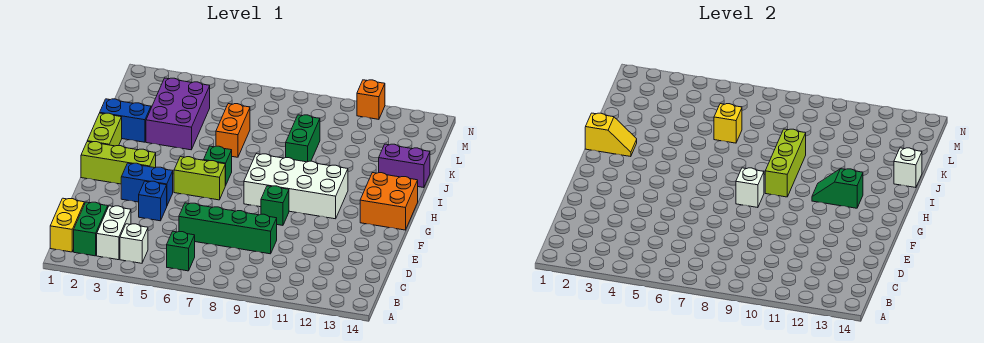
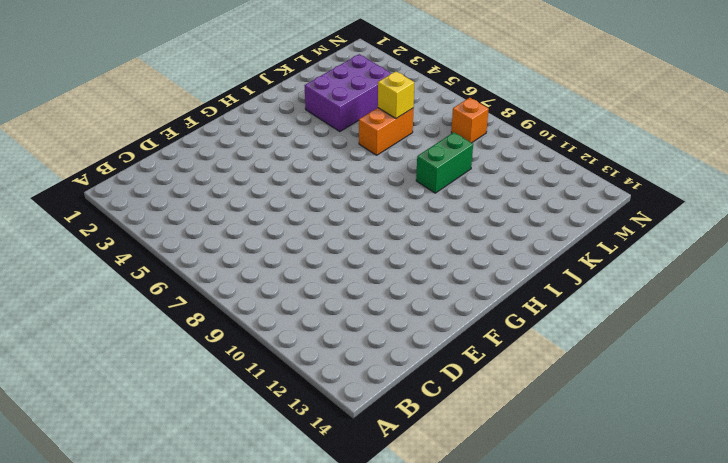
orange brick M8 level 1 -> orange brick N11 level 1
none -> yellow brick B1:C1 level 1
none -> green brick B2:C2 level 1
none -> white brick B3:C3 level 1

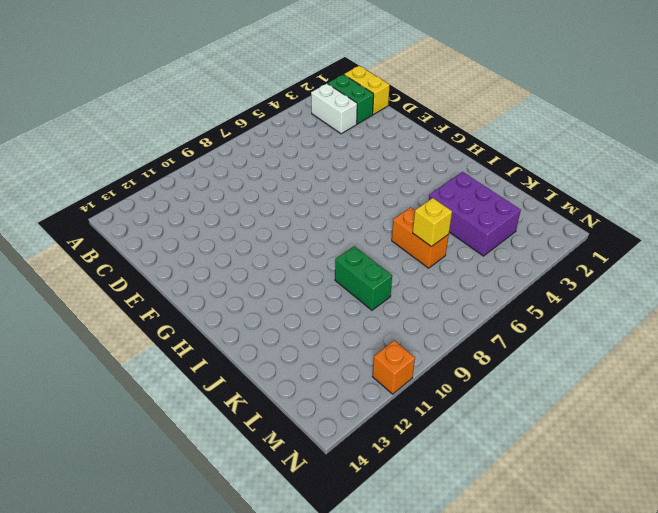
none -> white brick B4 level 1
none -> green brick B6 level 1
none -> green brick D6:D9 level 1

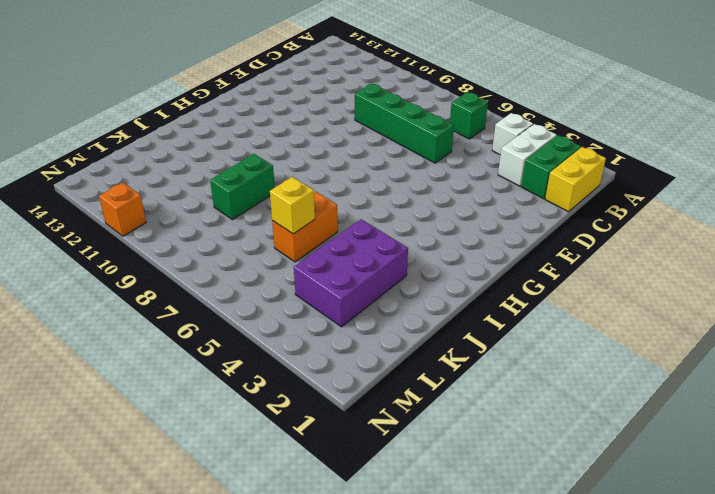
none -> blue brick E4 level 1
none -> blue brick F3:F4 level 1
none -> green brick F9 level 1

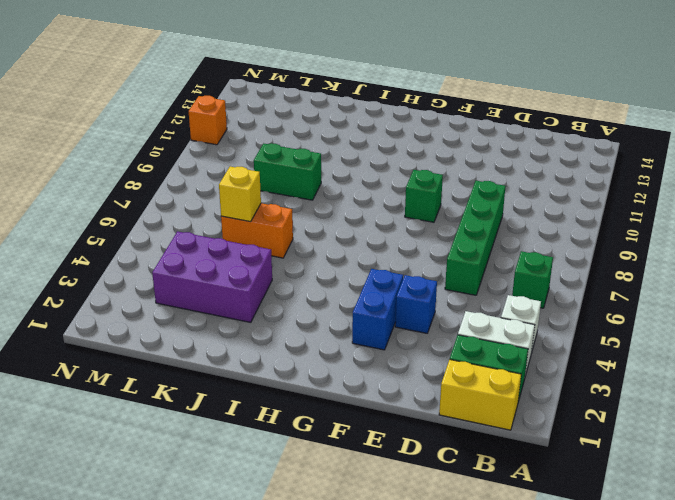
none -> lime brick G1:G3 level 1
none -> lime brick G5:G6 level 1
none -> white brick G8:H11 level 1

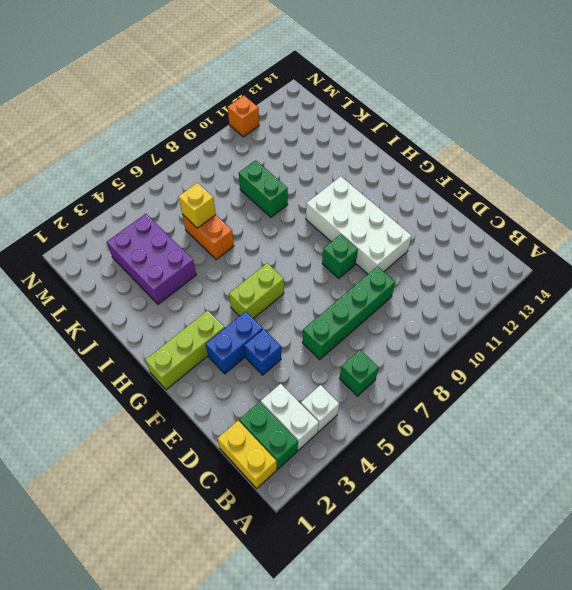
white brick E10:H11 level 1 -> white brick G8:H11 level 1
none -> orange brick G13:H14 level 1
none -> lime brick H1:I1 level 1
none -> green brick H6 level 1

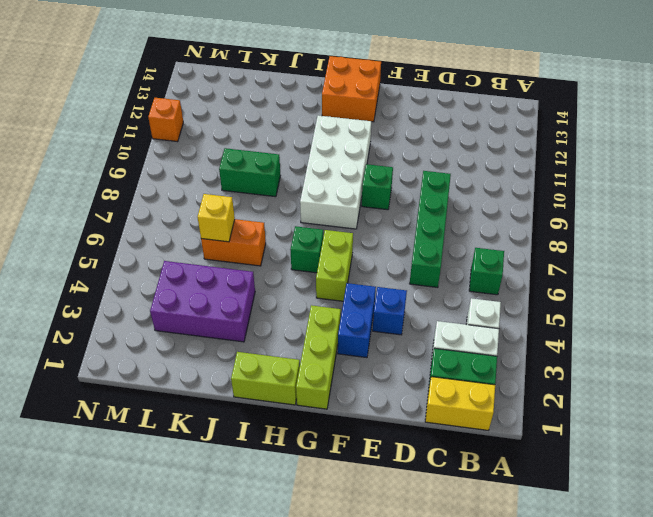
none -> blue brick J1:J2 level 1
none -> purple brick J13:J14 level 1
none -> white brick G8 level 2

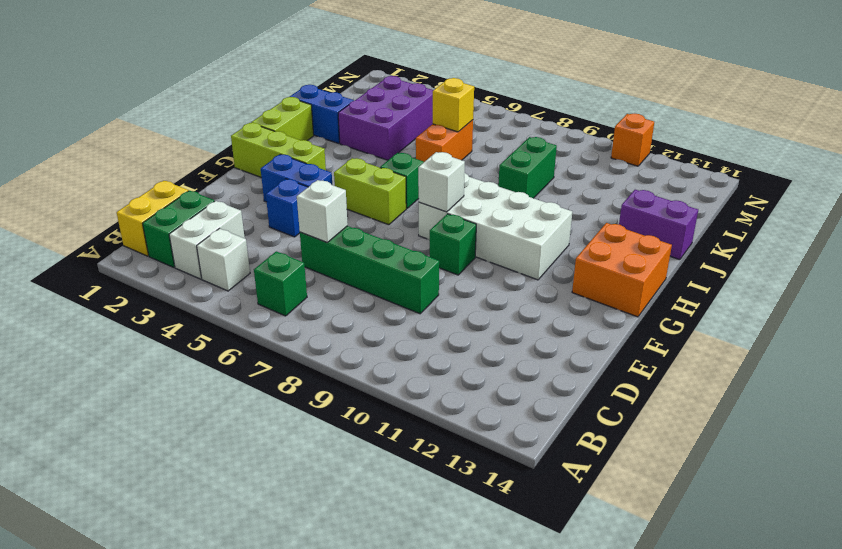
white brick D6 level 2 -> white brick J14 level 2
none -> lime brick H9:J9 level 2
none -> green slope H11:H12 level 2 top 12
none -> yellow slope I1:I2 level 2 top 1

